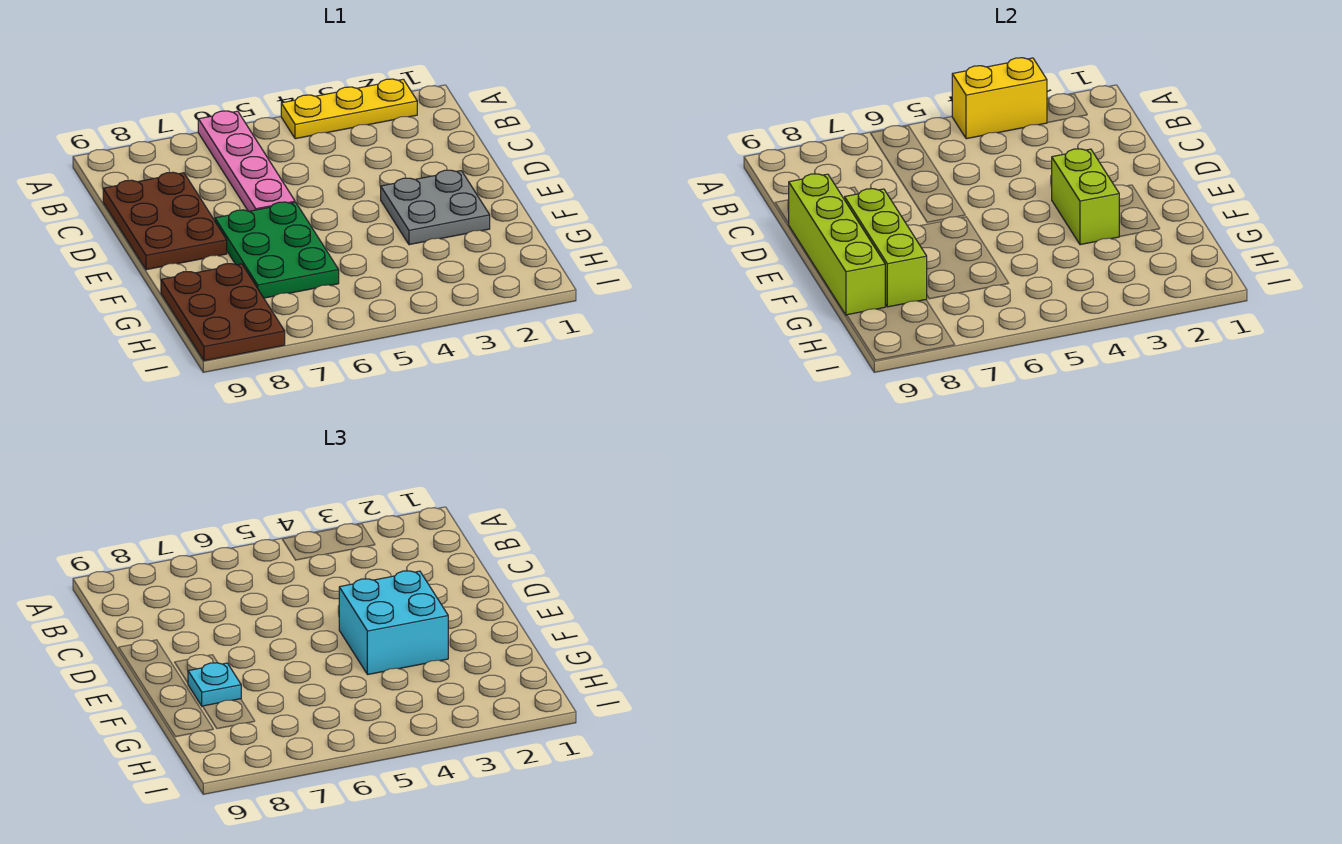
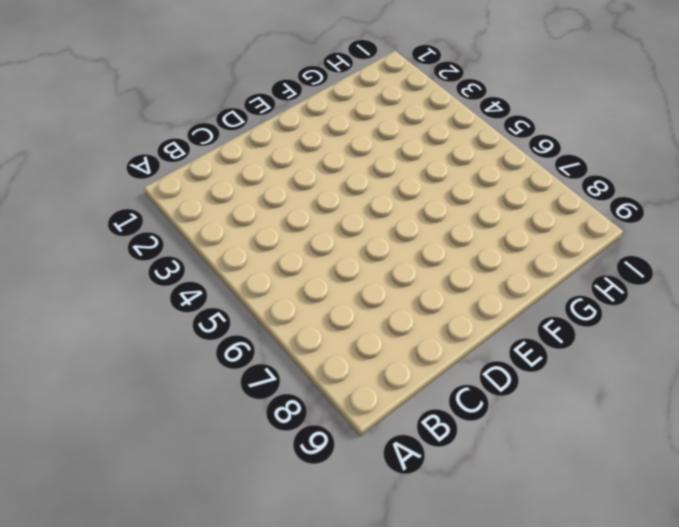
none -> yellow plate A2:A4 level 1
none -> pink plate A6:D6 level 1
none -> brown plate C8:E9 level 1

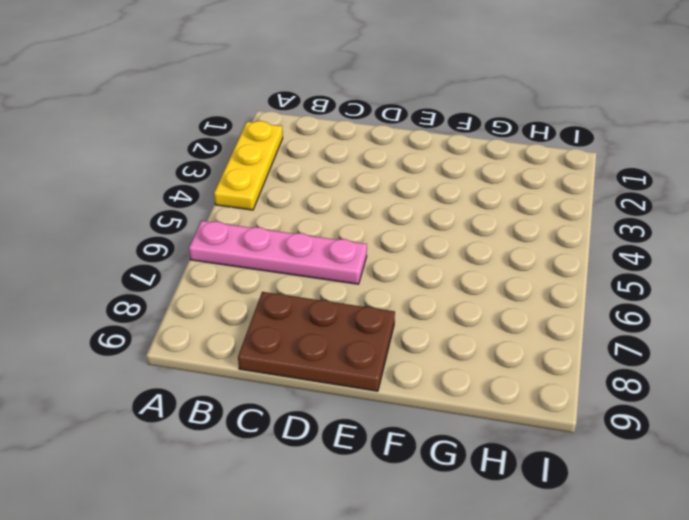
none -> grey plate E2:F3 level 1
none -> green plate E6:G7 level 1
none -> brown plate G8:I9 level 1

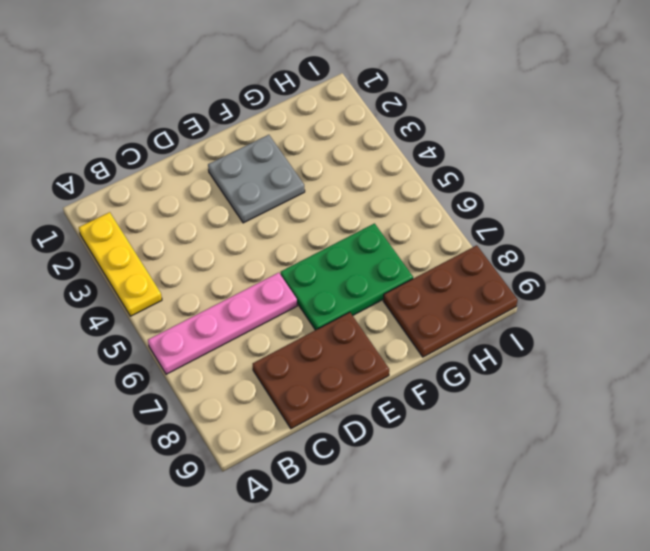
none -> yellow brick A3:A4 level 2
none -> lime brick D9:G9 level 2
none -> lime brick E3:F3 level 2

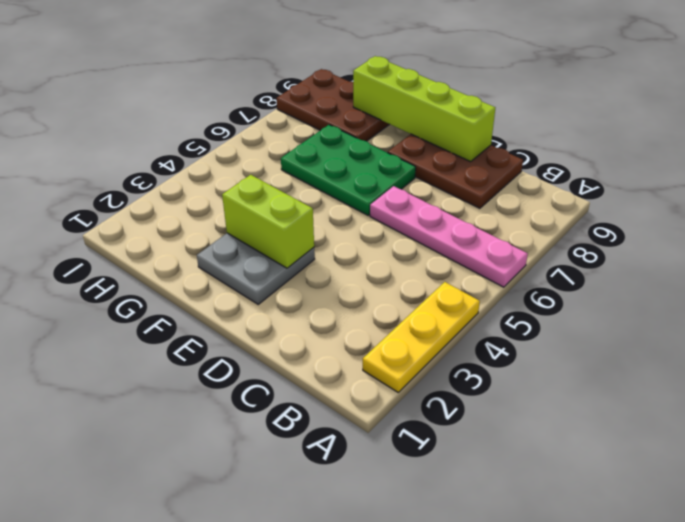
none -> yellow brick A3:A4 level 2
none -> lime brick E8:G8 level 2
none -> cyan brick E3:F4 level 3

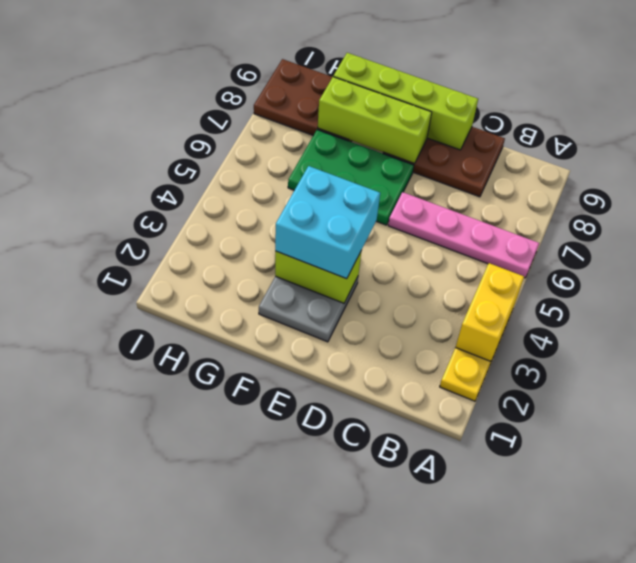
none -> cyan plate F8 level 3

